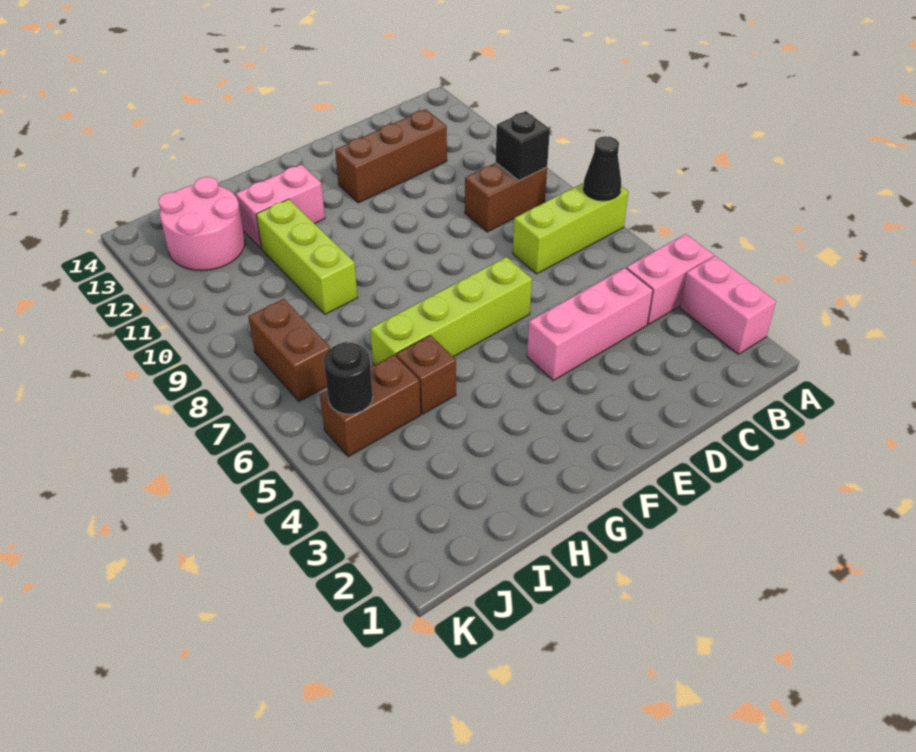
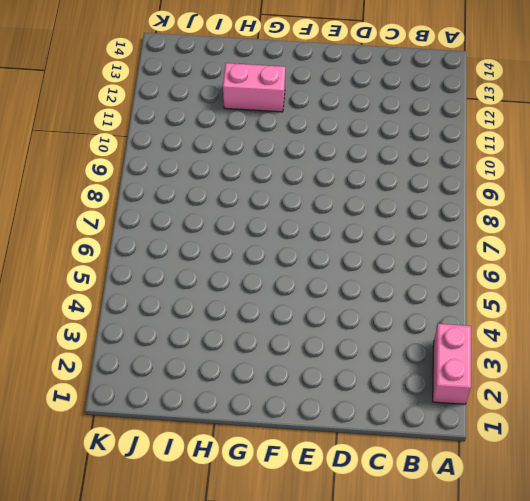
none -> pink brick A4:B4 level 1
none -> lime brick A7:C7 level 1
none -> brown brick B9:C9 level 1

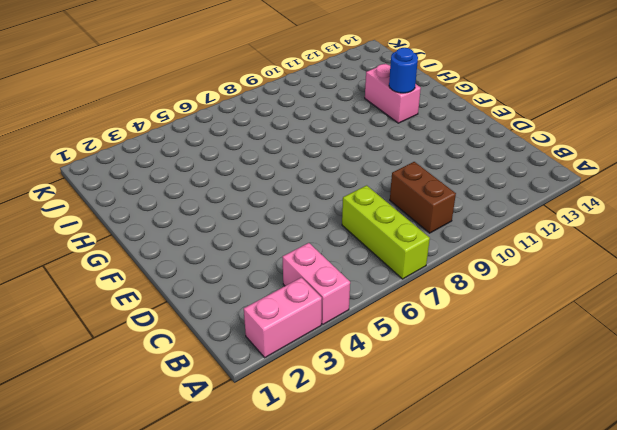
blue round brick G12 level 2 -> none
none -> pink brick C4:E4 level 1
none -> brown brick C12:E12 level 1
none -> lime brick E6:H6 level 1

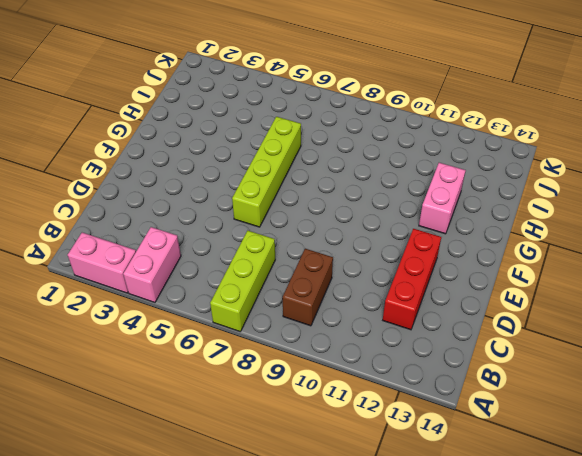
red brick C12:E12 level 1 -> brown brick C12:E12 level 1
none -> pink brick C4:E4 level 1
none -> brown brick H5 level 1
none -> lime brick H9:H11 level 1

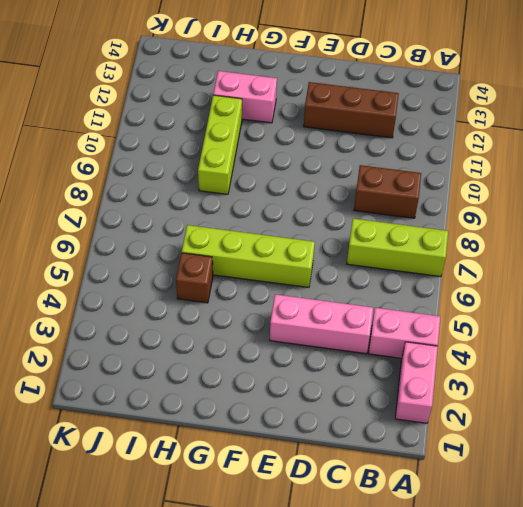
none -> brown brick I5:J5 level 1
none -> pink round brick I12:J13 level 1
none -> brown brick J7:J8 level 1

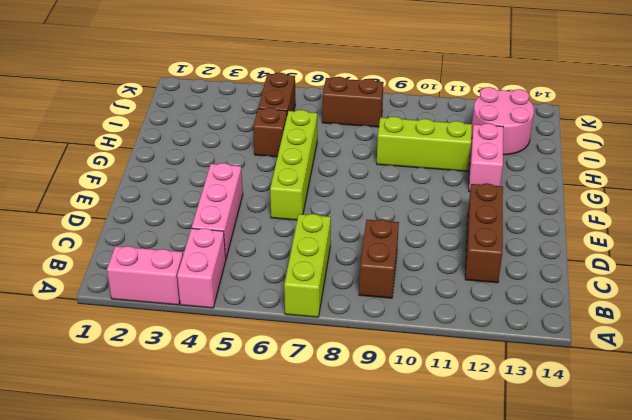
none -> black cone A7 level 2
none -> black brick B9 level 2
none -> black round brick J5 level 2

